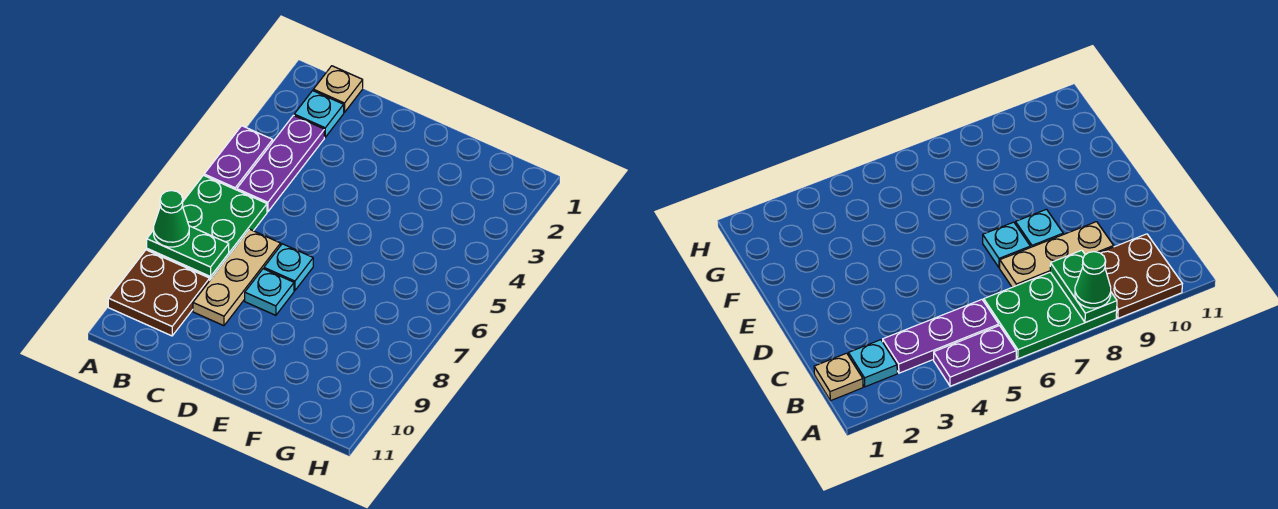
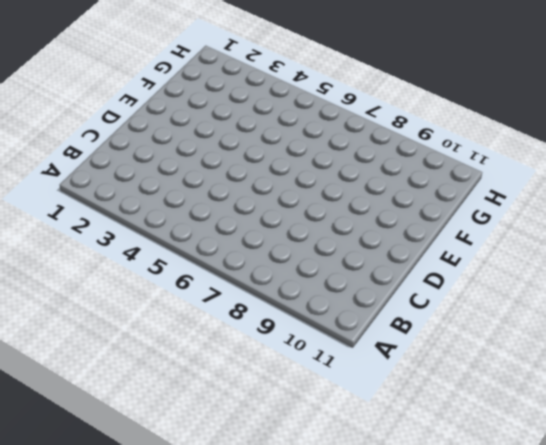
none -> purple plate A4:A5 level 1
none -> green plate A6:B8 level 1

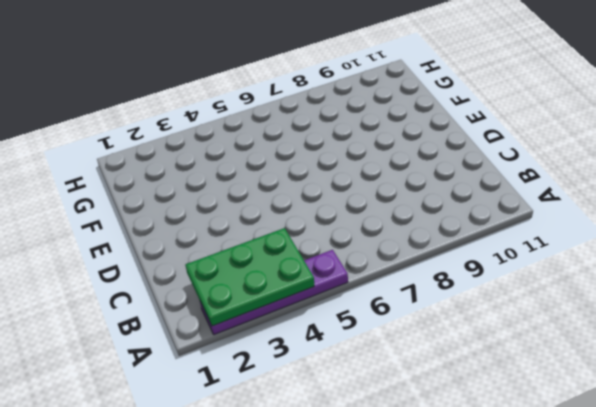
purple plate A2:A5 level 1 -> purple plate A4:A5 level 1
green plate A2:B4 level 2 -> green plate A6:B8 level 1
none -> brown plate A9:B10 level 1
none -> tan plate B1 level 1

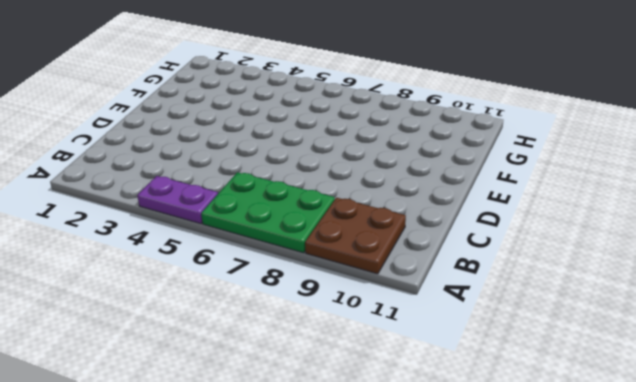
none -> tan plate B1 level 1
none -> cyan plate B2 level 1

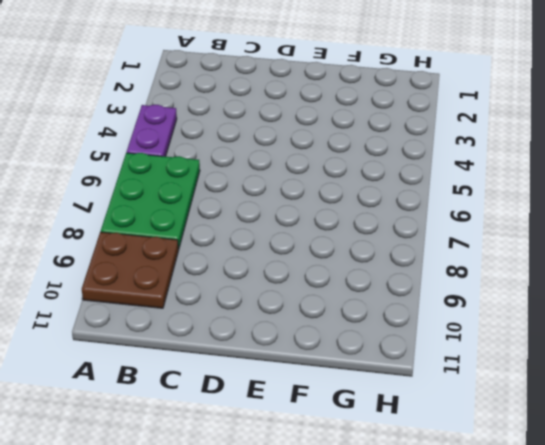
none -> tan plate B1 level 1
none -> cyan plate B2 level 1

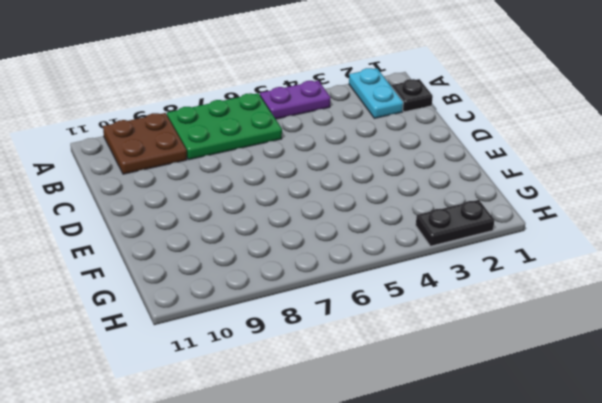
cyan plate A2:B2 level 1 -> cyan plate B2 level 1
black plate B1 level 1 -> tan plate B1 level 1
black plate H2:H3 level 1 -> none
none -> purple plate B3:B5 level 1
none -> tan plate C7:C9 level 1

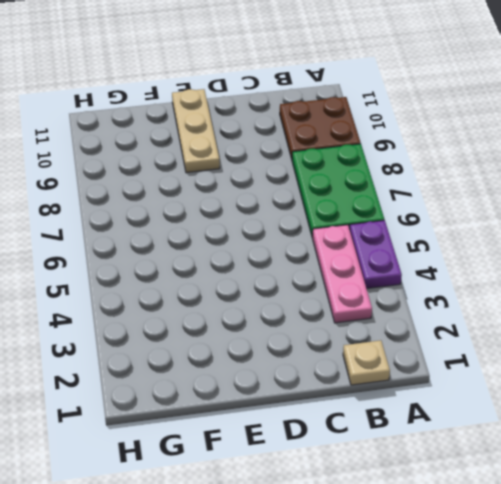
pink plate B3:B5 level 1 -> purple plate B3:B5 level 1
tan plate E9:E11 level 1 -> tan plate C7:C9 level 1
none -> cyan plate B2 level 1
none -> cyan plate D7 level 1

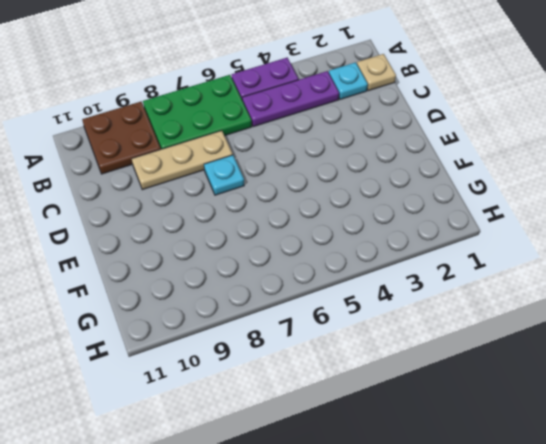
none -> cyan plate D8 level 1
none -> green plate A8:B8 level 2

